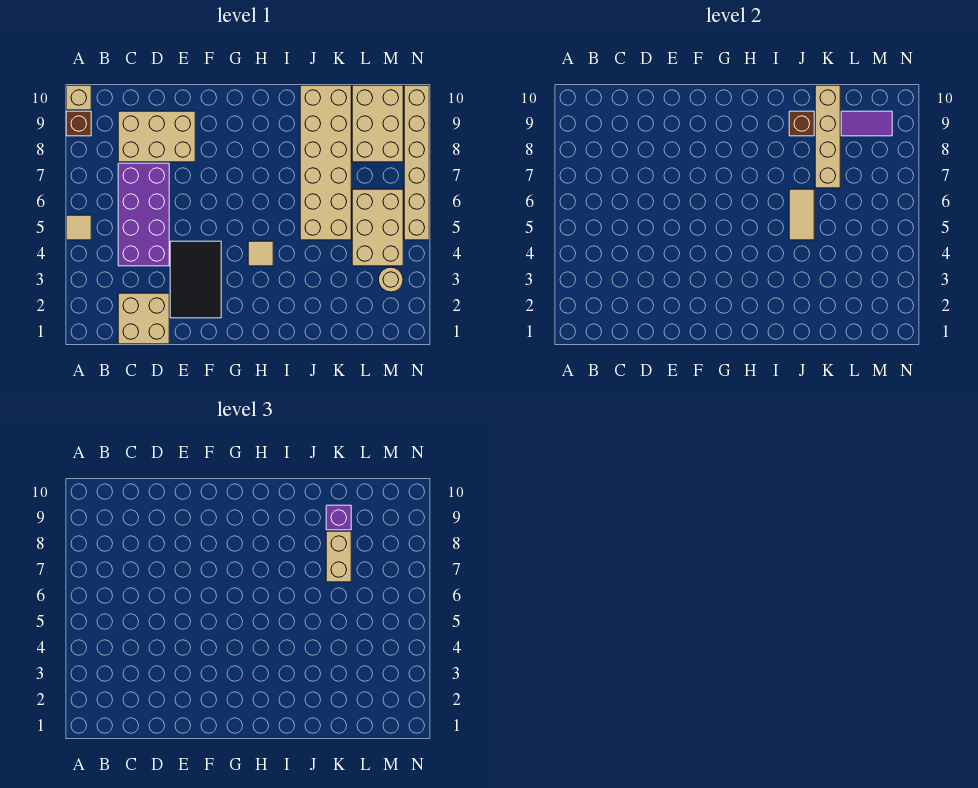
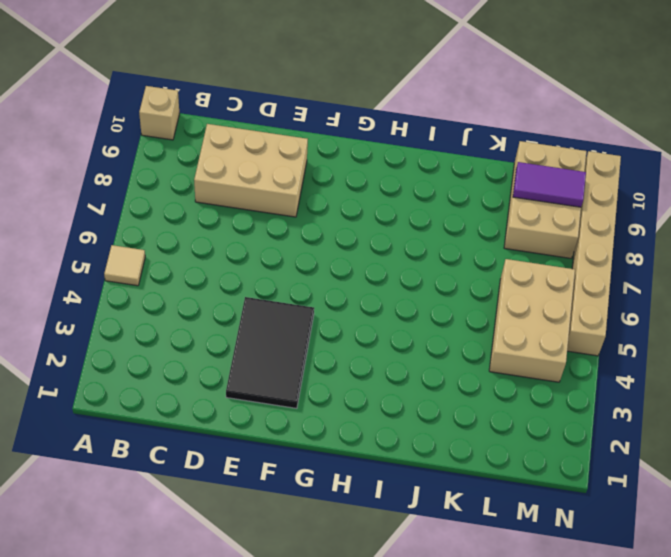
none -> brown brick A9 level 1
none -> tan brick C1:D2 level 1
none -> purple brick C4:D7 level 1

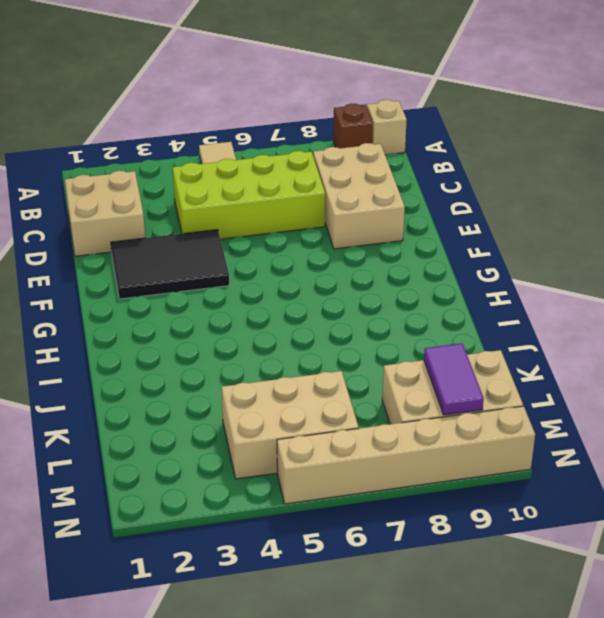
lime brick C4:D7 level 1 -> purple brick C4:D7 level 1
none -> tan tile H4 level 1
none -> tan brick J5:K10 level 1
none -> tan round brick M3 level 1

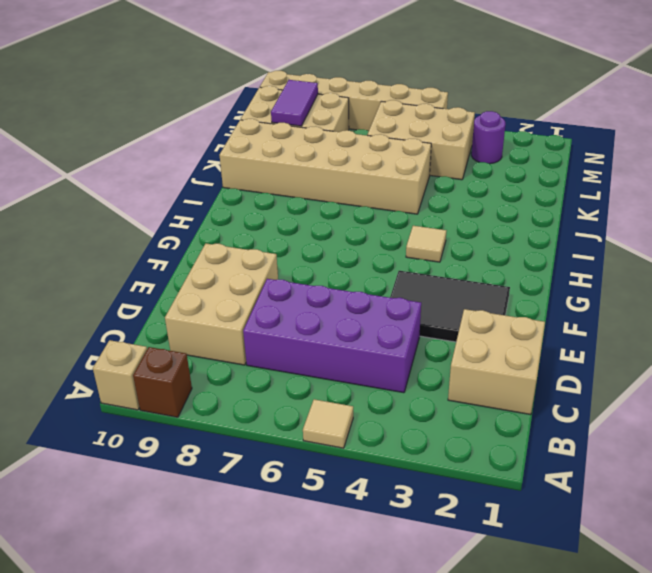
purple round brick M3 level 1 -> tan round brick M3 level 1
none -> tan tile J5:J6 level 2
none -> brown brick J9 level 2
none -> tan brick K7:K10 level 2

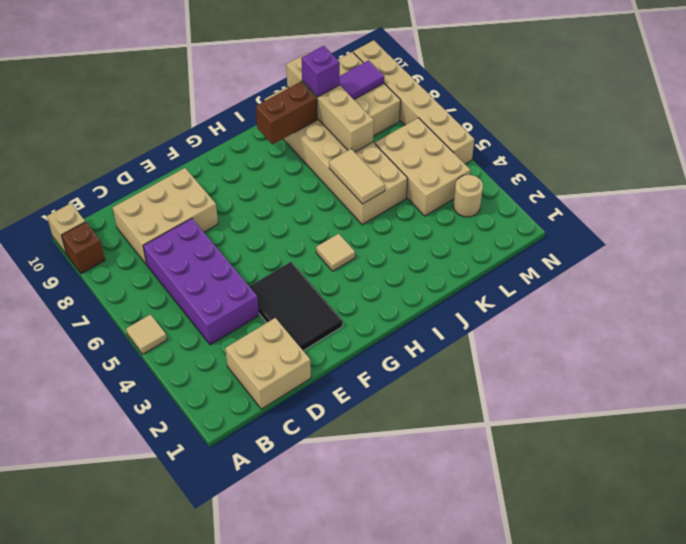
brown brick I9:J9 level 2 -> brown brick J9 level 2
none -> tan brick K7:K8 level 3

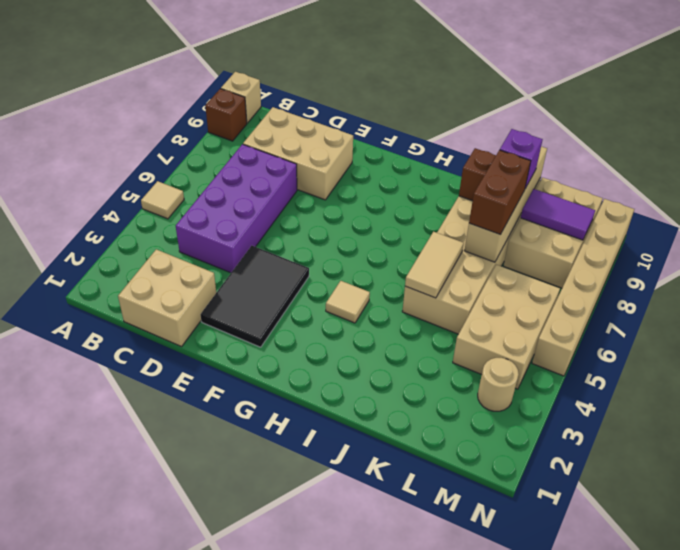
brown brick K7:K8 level 3 -> tan brick K7:K8 level 3

